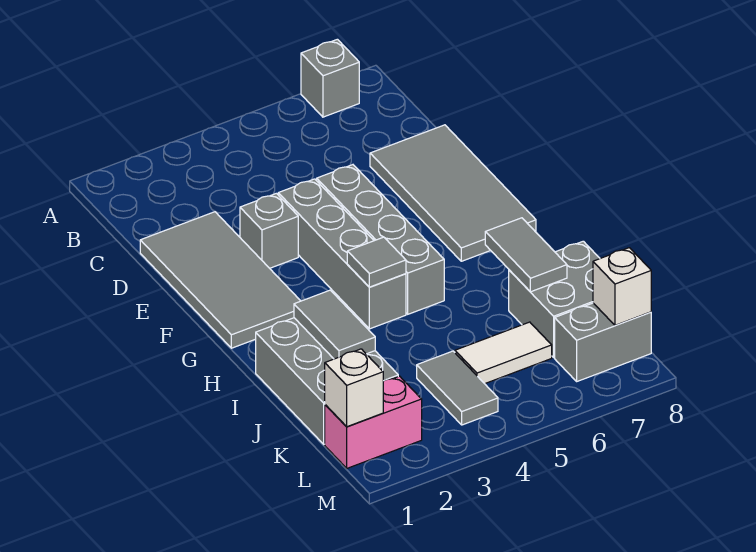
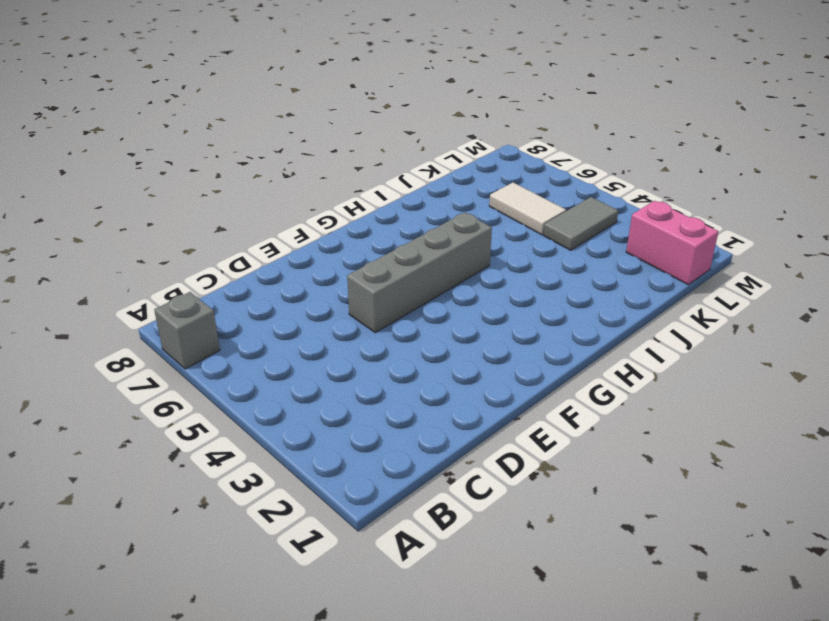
none -> grey tile D1:G2 level 1
none -> grey tile D7:G8 level 1
none -> grey brick E3 level 1

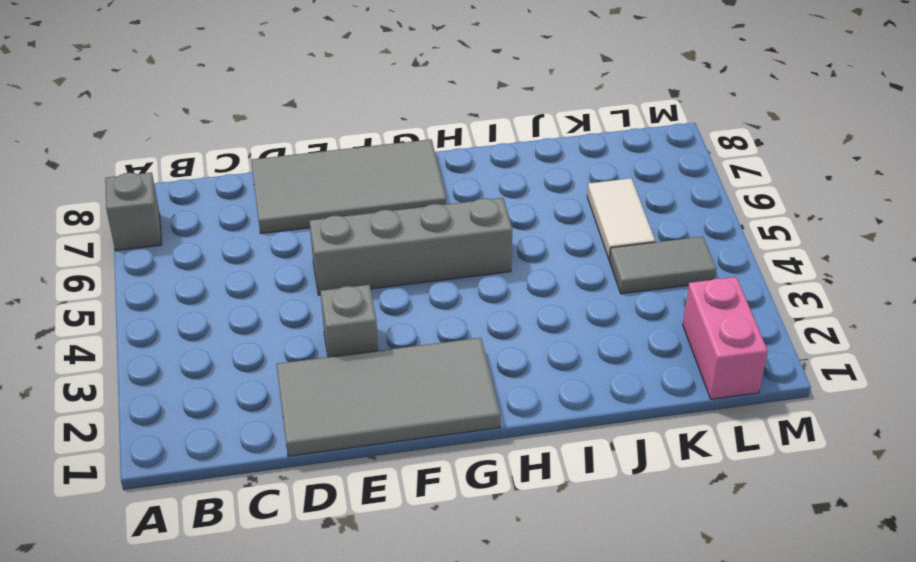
none -> grey brick E4:H4 level 1
none -> grey brick I1:K2 level 1
none -> grey brick J7:K8 level 1

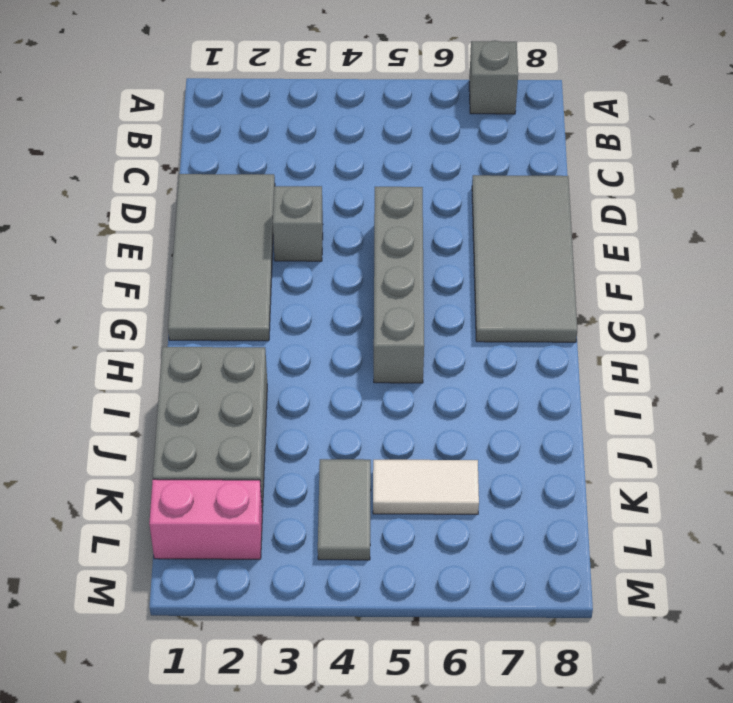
none -> grey brick E4:H4 level 1
none -> grey brick J7:K8 level 1
none -> grey brick L7:L8 level 1

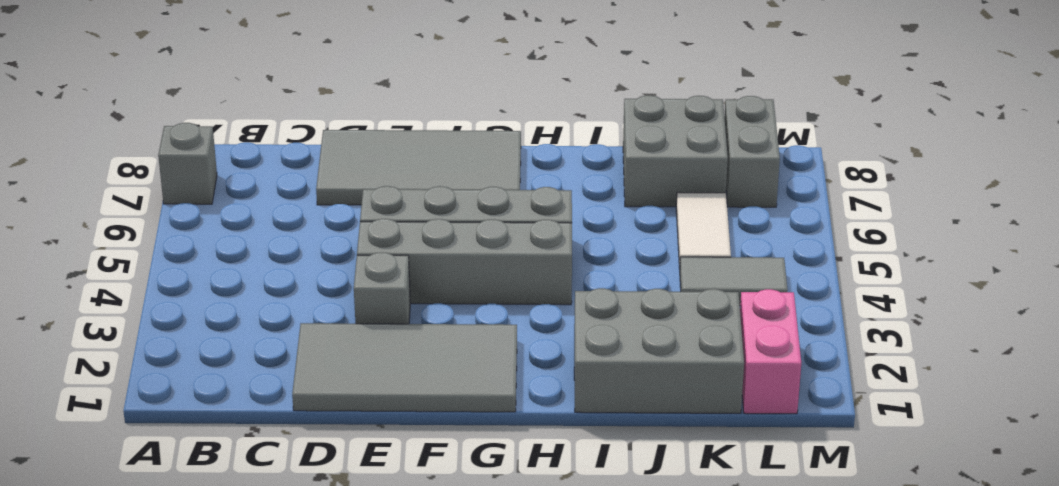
none -> grey tile H4 level 2
none -> grey tile I2:J2 level 2
none -> grey tile I7:J7 level 2

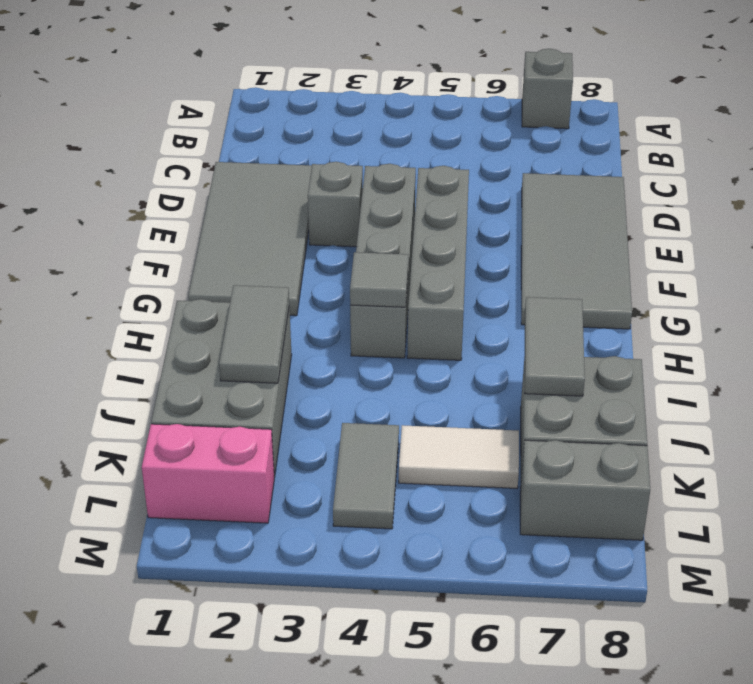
none -> white brick L1 level 2
none -> white brick L8 level 2

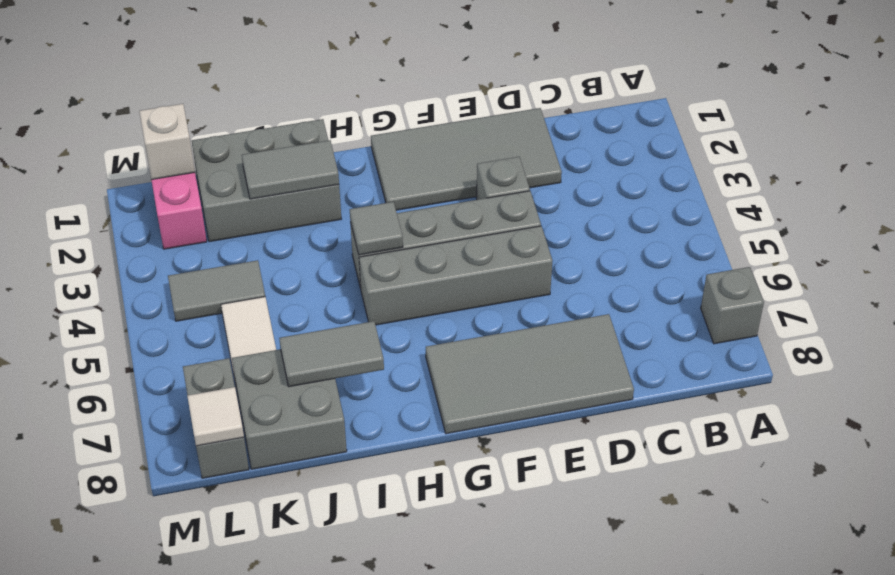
white tile L8 level 2 -> white brick L8 level 2

